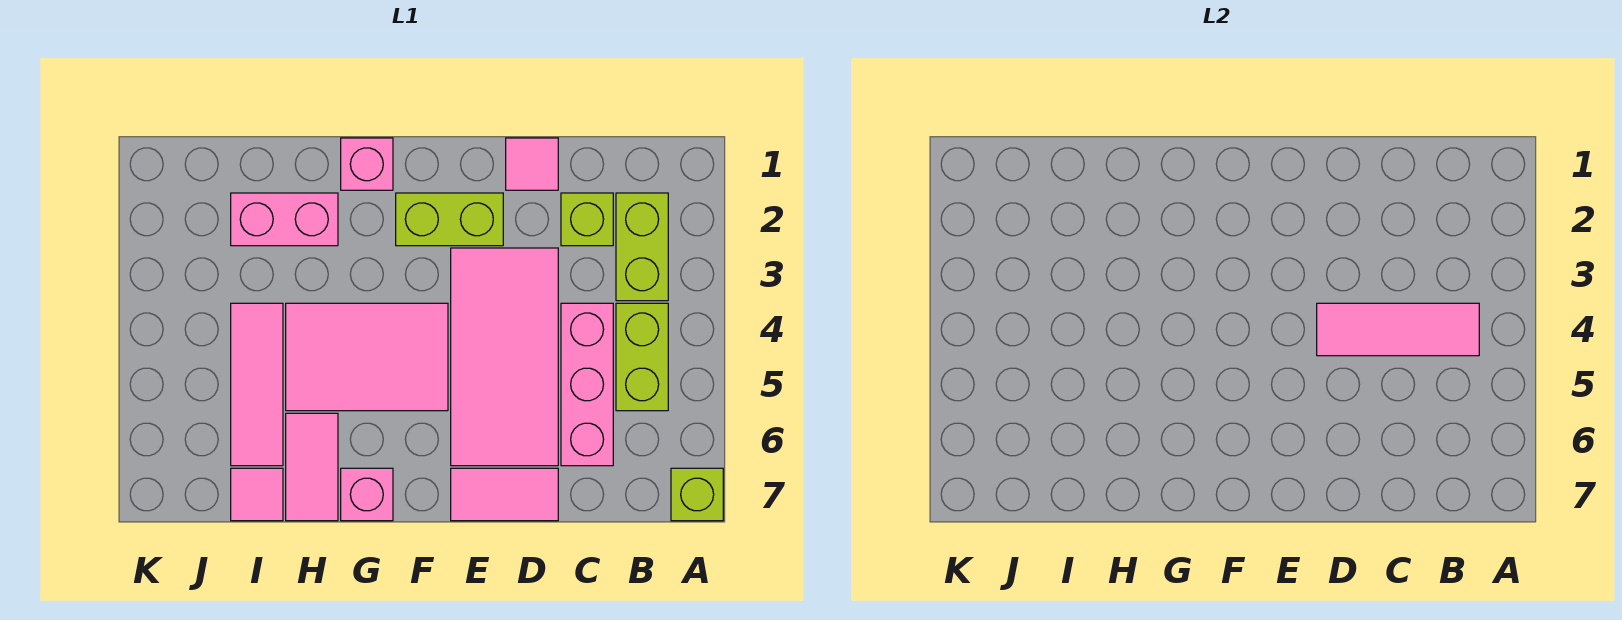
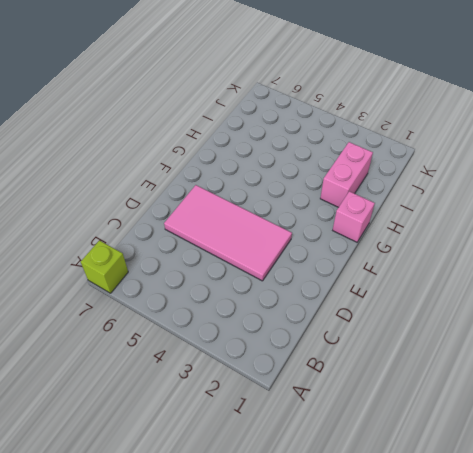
none -> lime brick B2:B3 level 1
none -> lime brick B4:B5 level 1
none -> lime brick C2 level 1

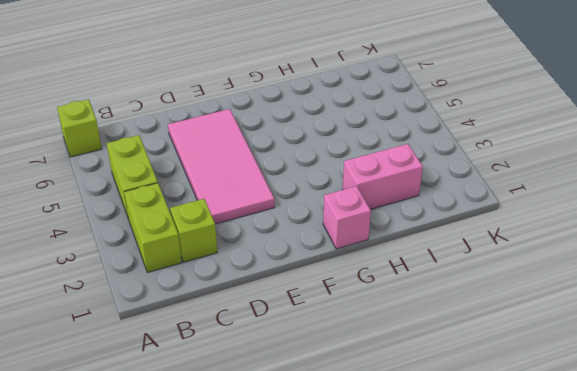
none -> pink brick C4:C6 level 1
none -> pink tile D1 level 1
none -> pink tile D7:E7 level 1

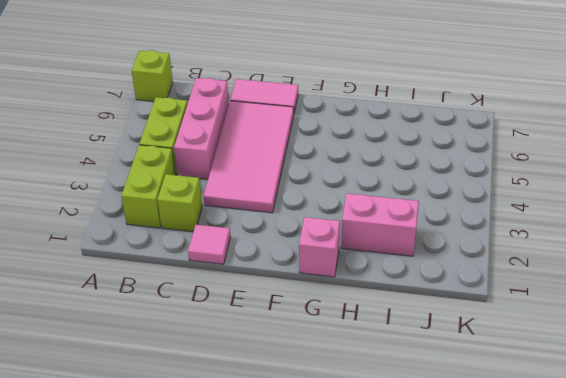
none -> lime brick E2:F2 level 1
none -> pink tile F4:H5 level 1
none -> pink brick G7 level 1

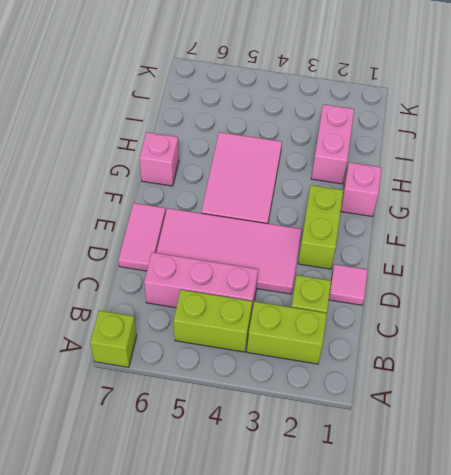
none -> pink tile H6:H7 level 1
none -> pink tile I4:I6 level 1
none -> pink tile I7 level 1

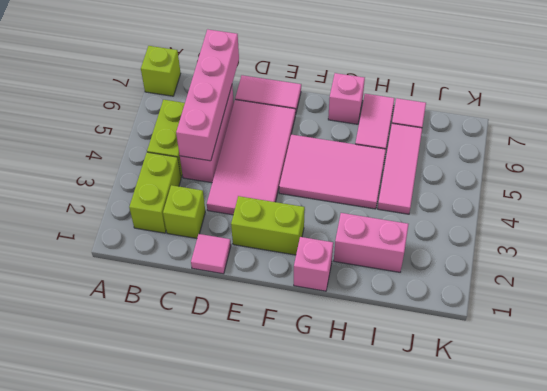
pink brick C4:C7 level 2 -> pink tile B4:D4 level 2

